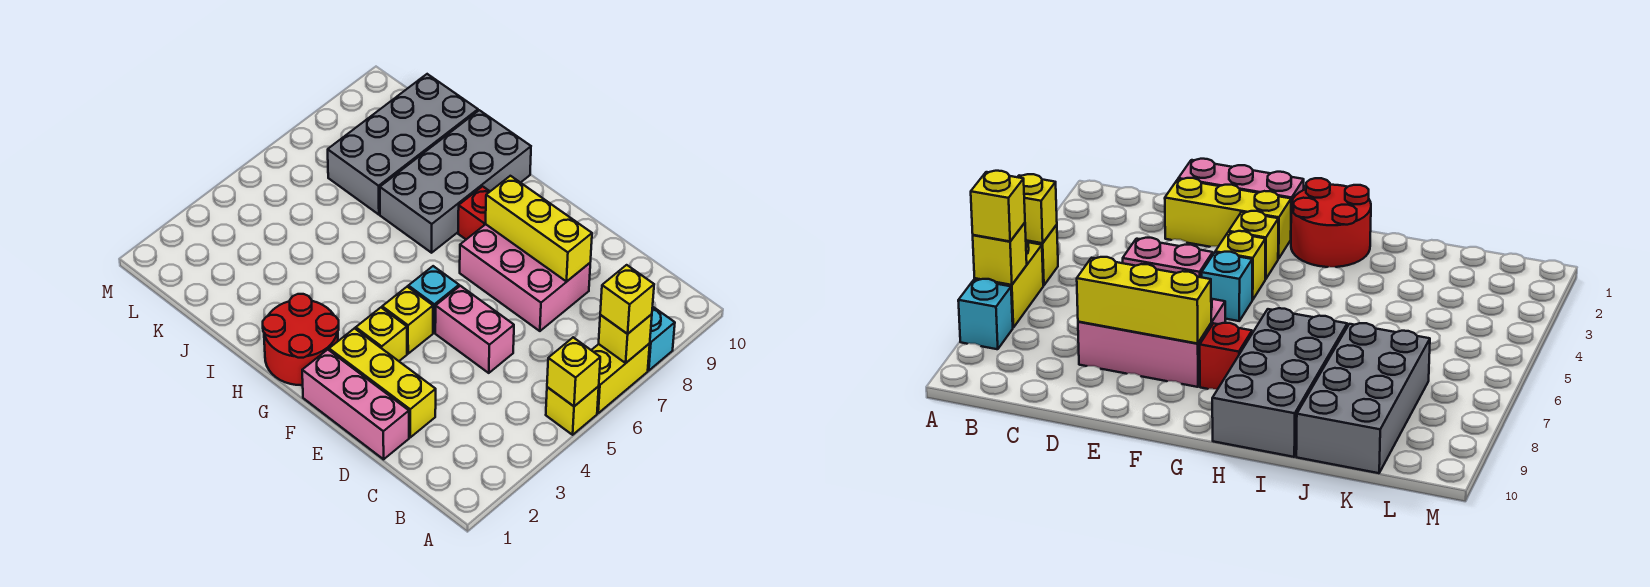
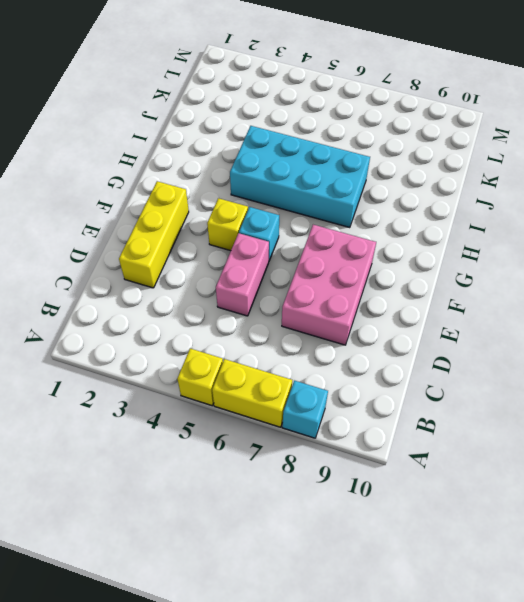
cyan brick H4:I7 level 1 -> grey brick H7:I10 level 1
none -> pink brick D1:F1 level 1
none -> yellow brick F3 level 1
none -> red round brick G1:H2 level 1

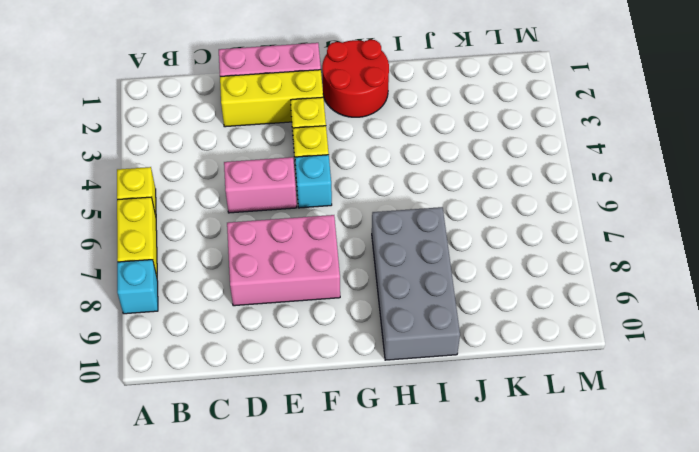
none -> red brick G8 level 1
none -> grey brick J7:K10 level 1
none -> yellow brick A5 level 2

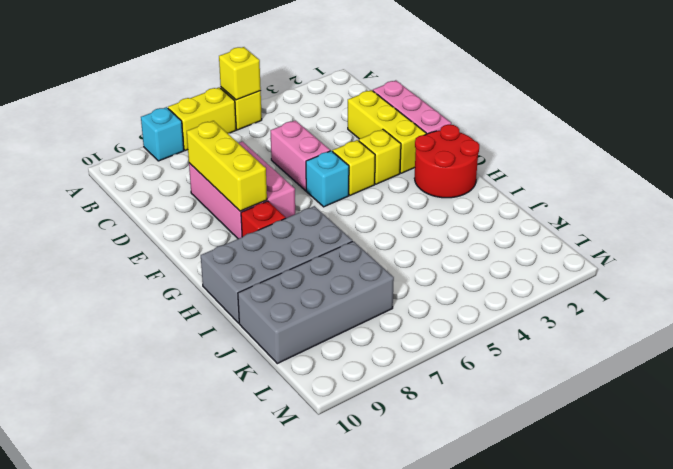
none -> yellow brick A7 level 2
none -> yellow brick A7 level 3

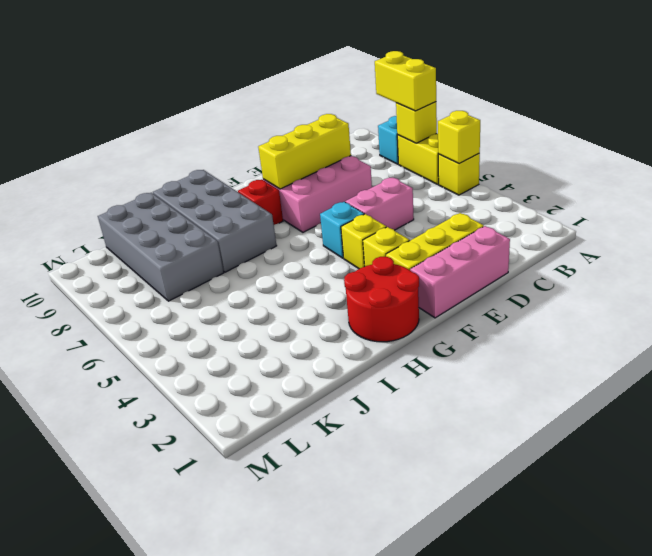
yellow brick A7:A8 level 3 -> yellow brick A7 level 3

